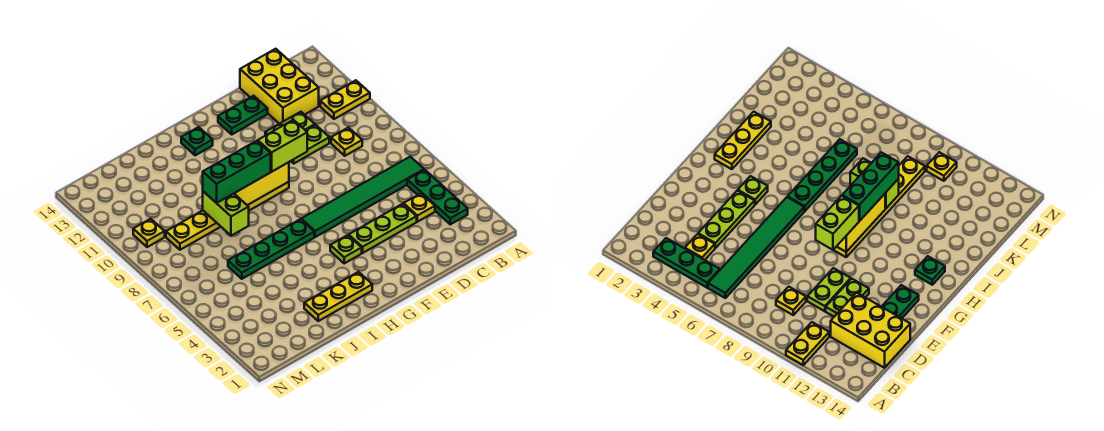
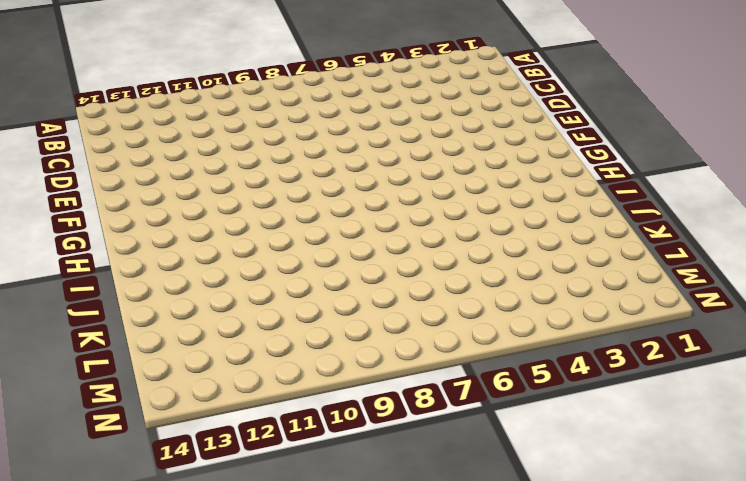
none -> yellow plate A11:B11 level 1
none -> green plate B3:B5 level 1
none -> green tile B6:G6 level 1

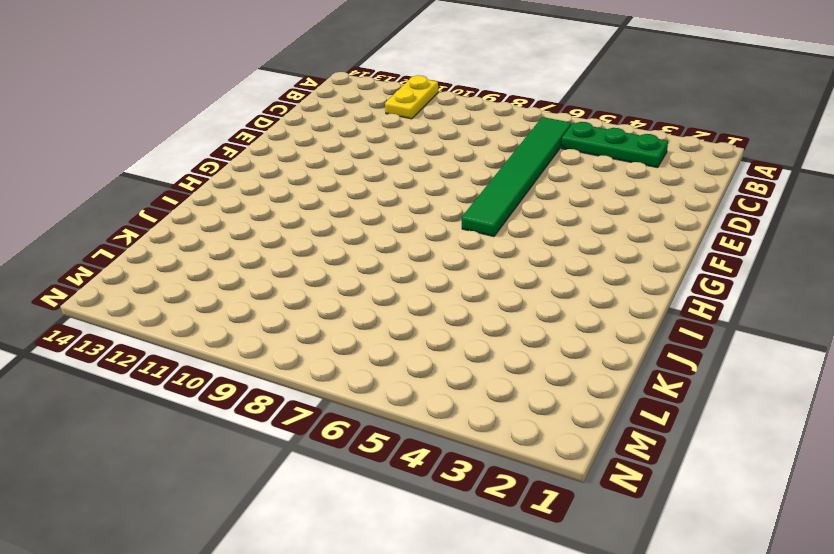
none -> yellow plate C4 level 1
none -> yellow plate C9 level 1
none -> yellow brick C12:D14 level 1

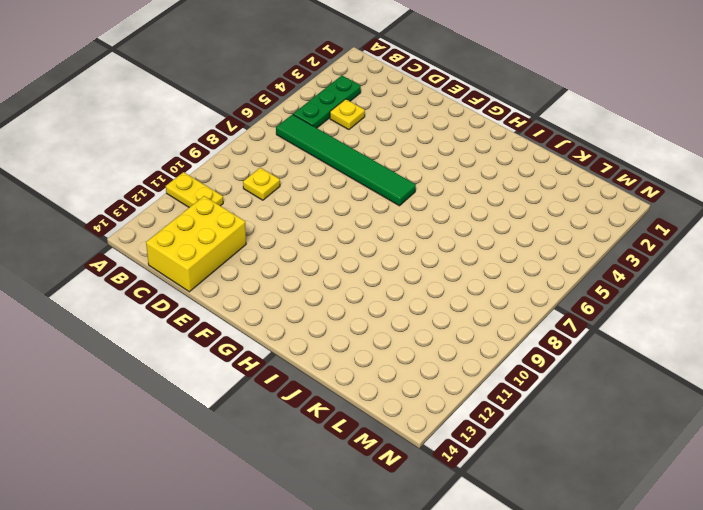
none -> lime plate D4:F4 level 1
none -> lime plate D10:E10 level 1
none -> lime plate D11:E11 level 1

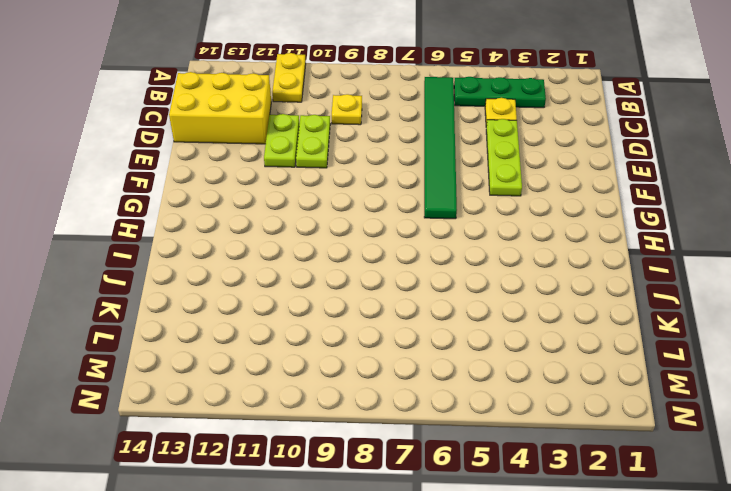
none -> green plate E13:F13 level 1
none -> lime plate G4 level 1
none -> yellow plate G9:L9 level 1

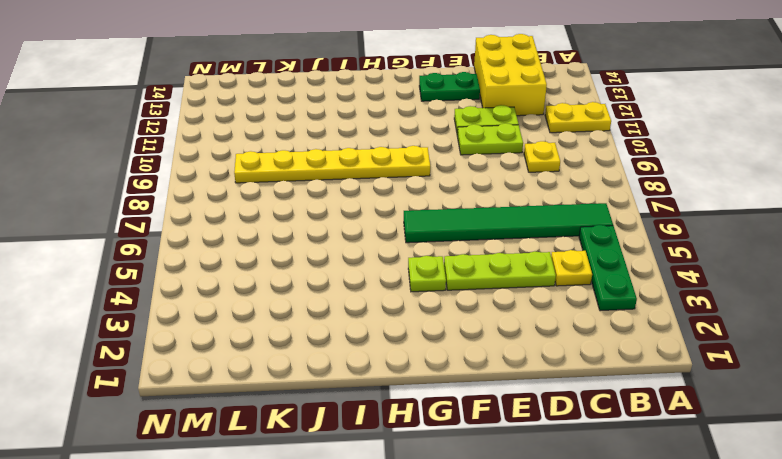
none -> yellow plate H2:J2 level 1
none -> green plate H6:K6 level 1
none -> green plate H13 level 1

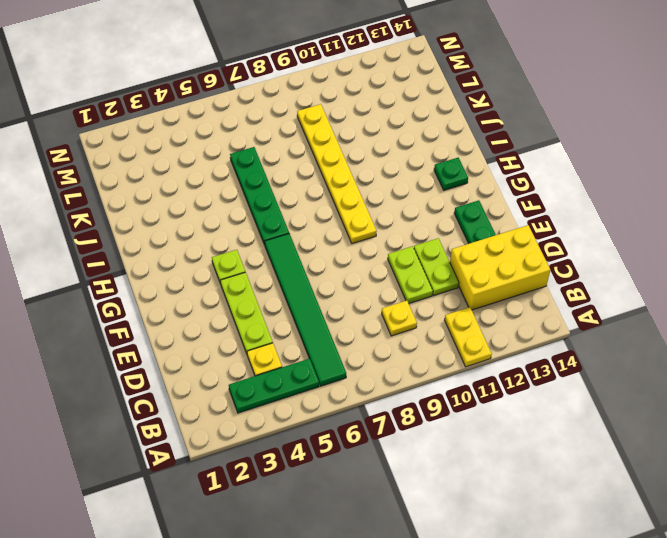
none -> yellow plate H2:J2 level 1
none -> yellow plate M10 level 1
none -> yellow brick G9:I9 level 2

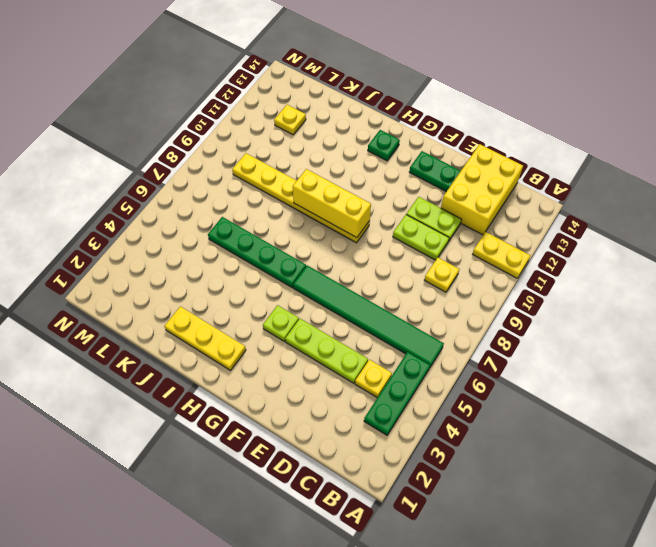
yellow plate L12 level 1 -> yellow plate M10 level 1
none -> lime brick J8:J9 level 2
none -> lime brick F9:G9 level 3
none -> green brick H9:J9 level 3

